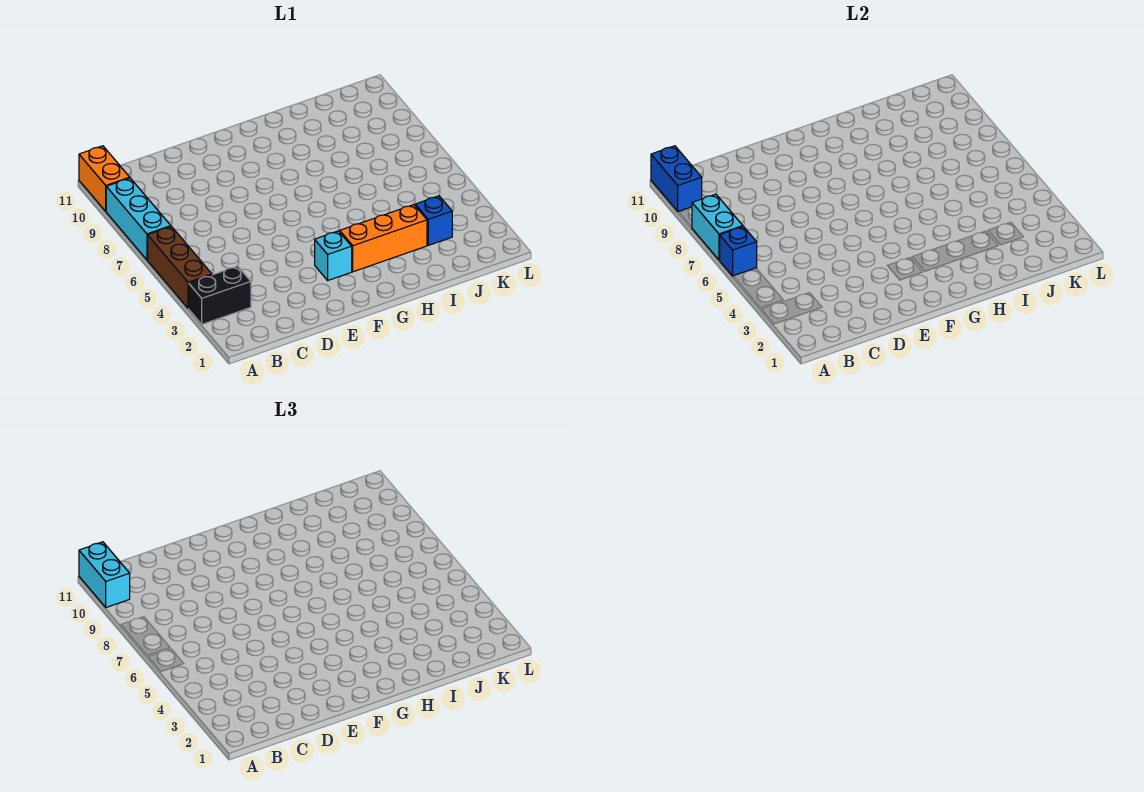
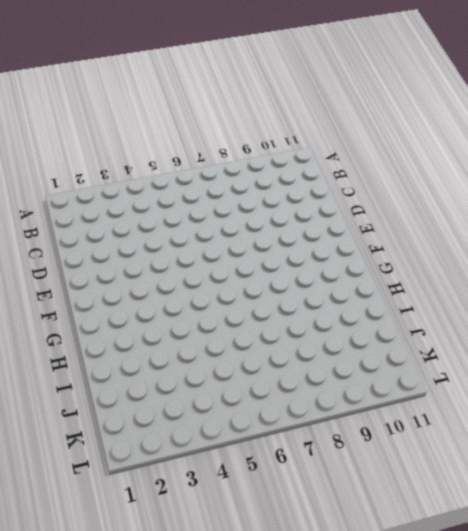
none -> black brick A3:B3 level 1
none -> brown brick A4:A6 level 1

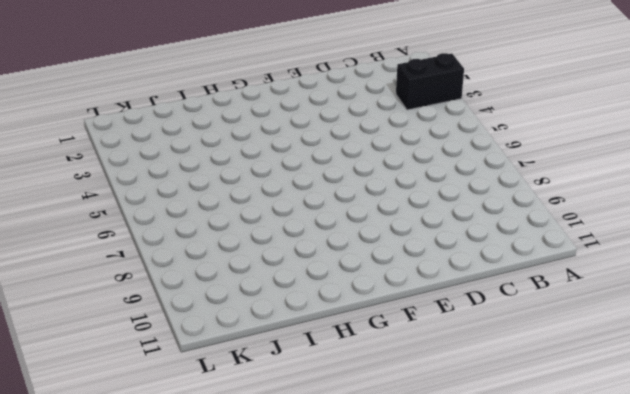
none -> brown brick A4:A6 level 1
none -> cyan brick A7:A9 level 1

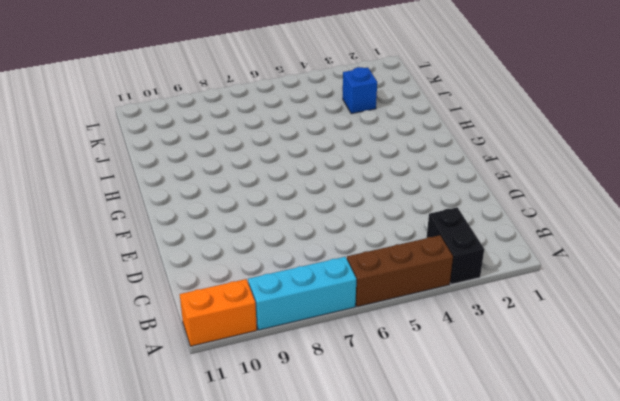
none -> cyan brick F3 level 1
none -> orange brick G3:I3 level 1

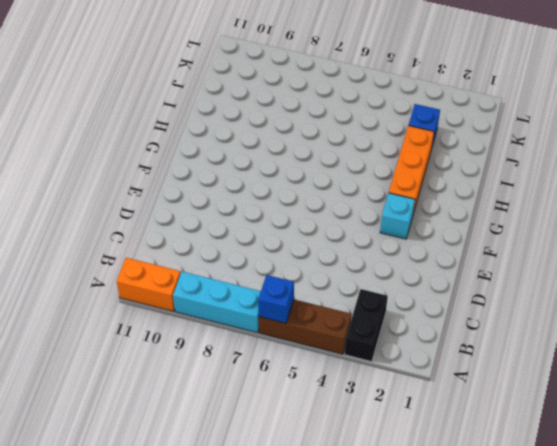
none -> cyan brick A7:A8 level 2
none -> blue brick A10:A11 level 2

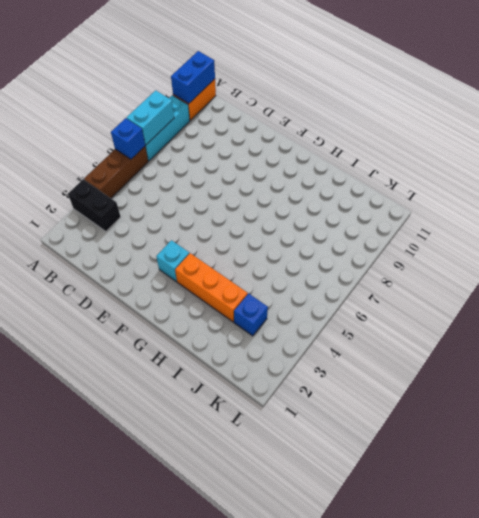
none -> cyan brick A10:A11 level 3

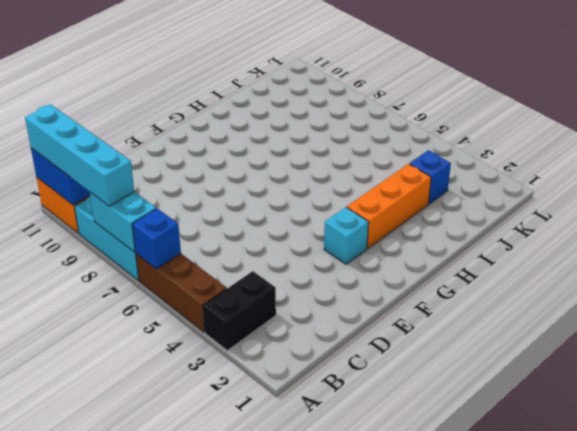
cyan brick A8:A11 level 3 -> cyan brick A10:A11 level 3

